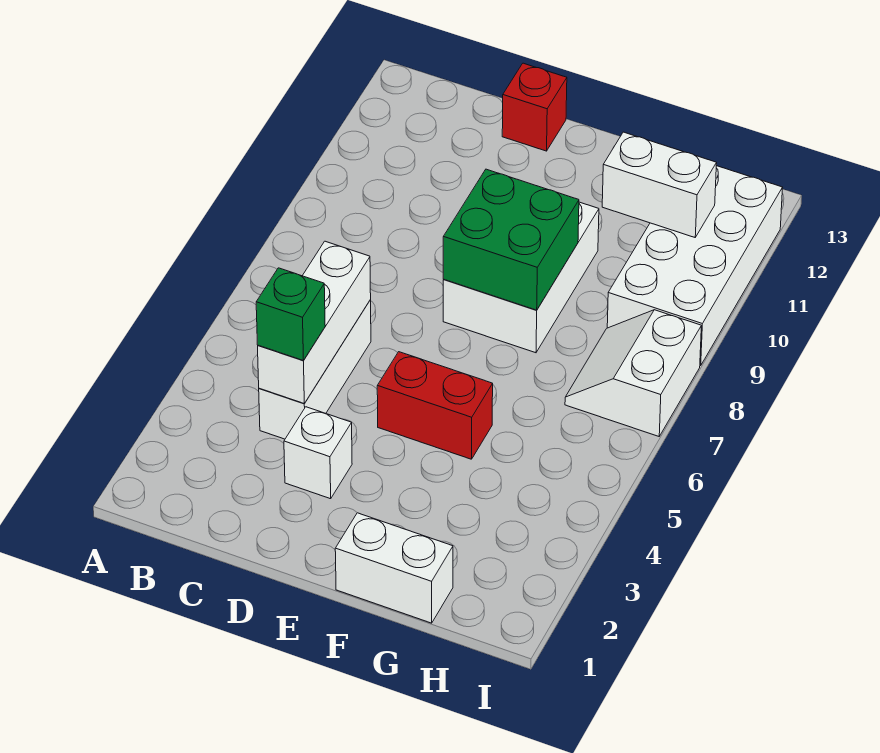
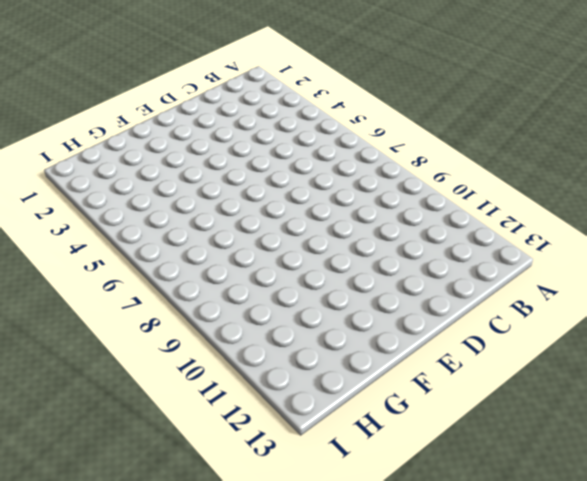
none -> white brick C4:C6 level 1
none -> white brick D3 level 1
none -> red brick D13 level 1

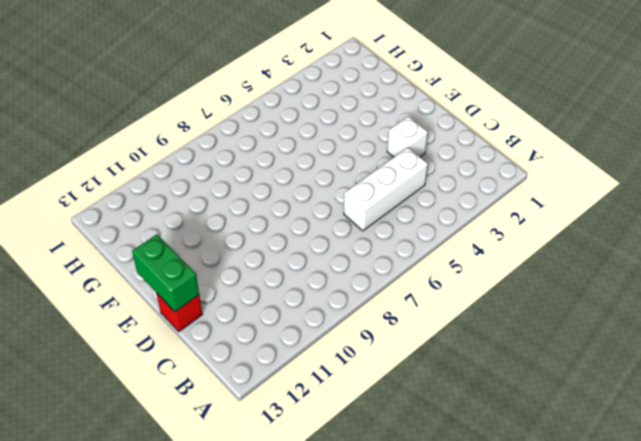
green brick D13:E13 level 2 -> none
none -> red brick E5:F5 level 1
none -> white brick E8:F10 level 1
none -> white brick F1:G1 level 1

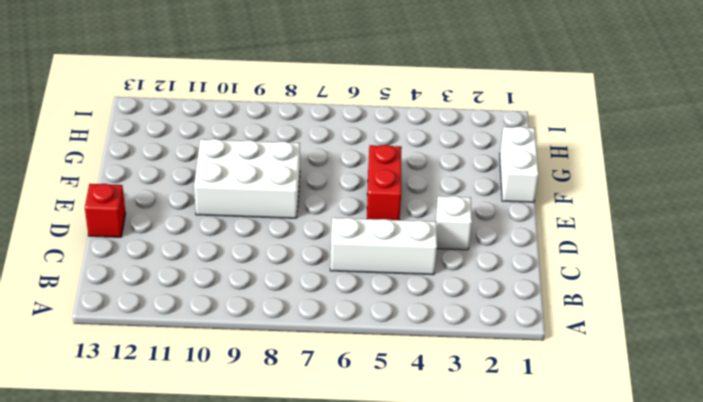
none -> white slope H7:I8 level 1 top I
none -> white brick H9:I12 level 1
none -> white brick C4:C6 level 2

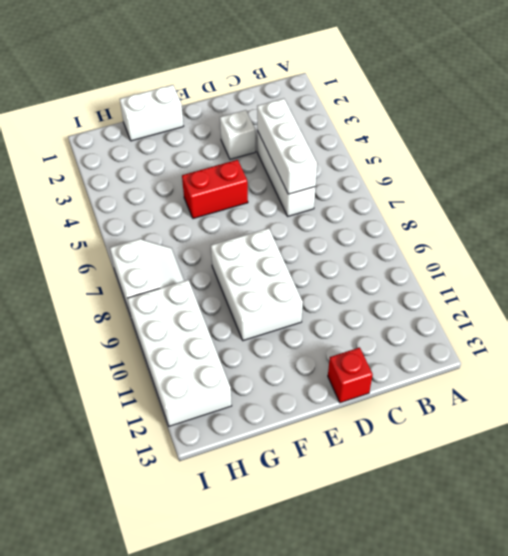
none -> green brick E8:F9 level 2
none -> white brick G11:H11 level 2
none -> green brick C4 level 3

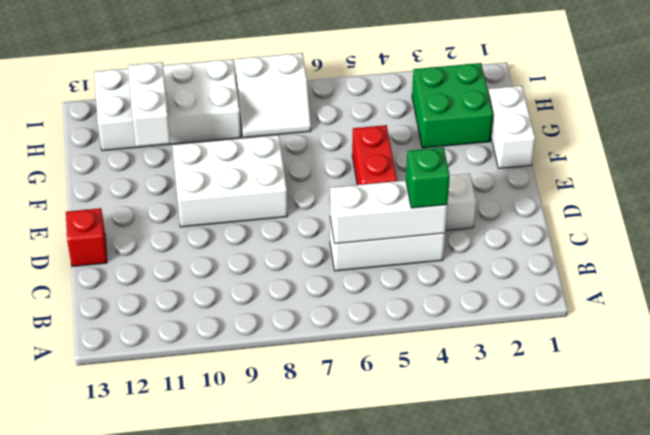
green brick G2:H3 level 1 -> green brick E8:F9 level 2

